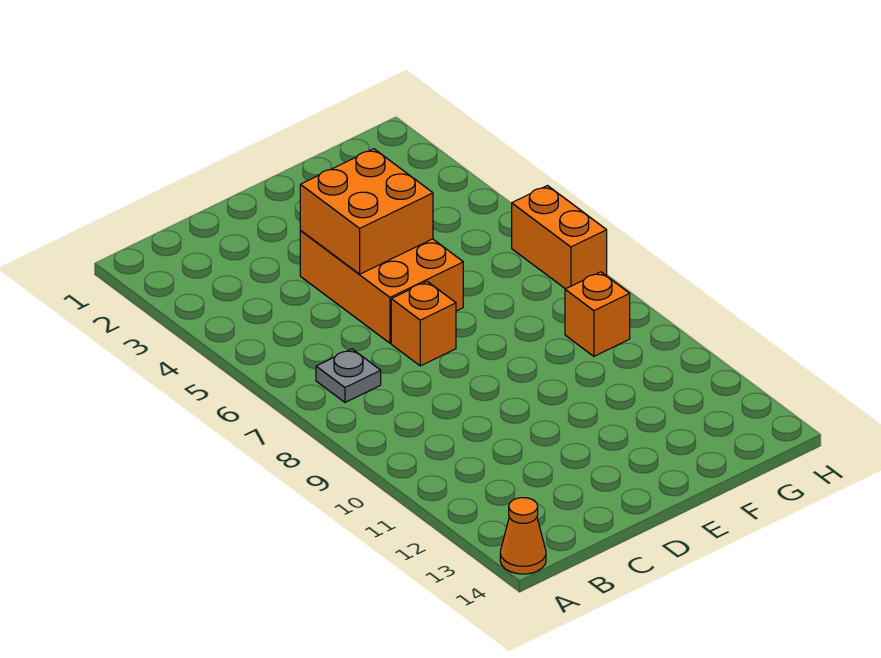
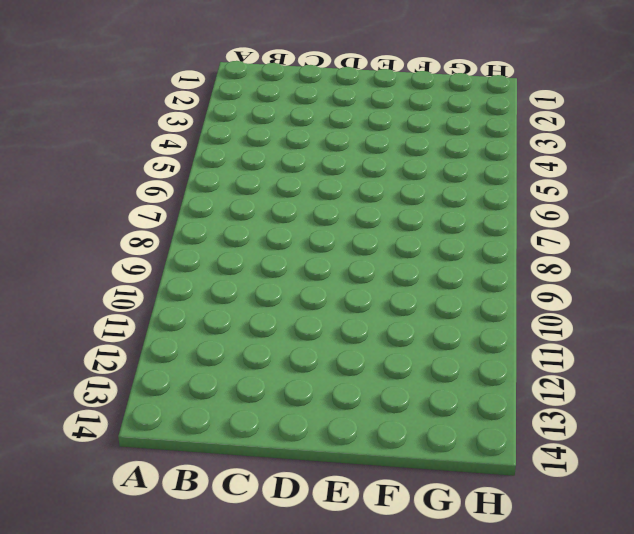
none -> orange cone A14 level 1
none -> grey plate B7 level 1

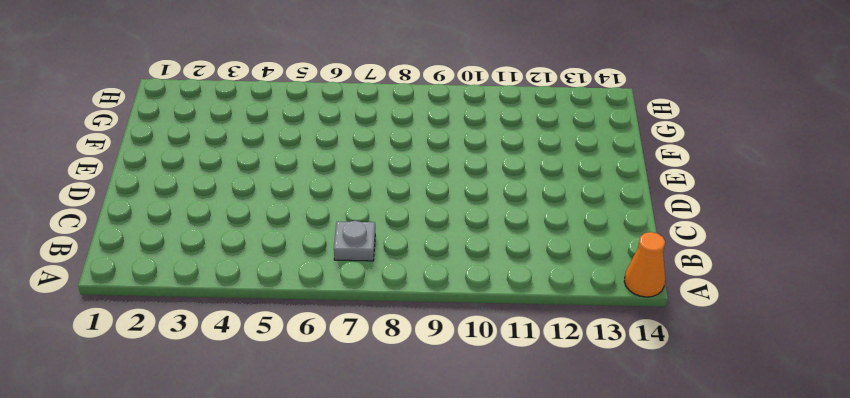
none -> orange brick D4:E6 level 1
none -> orange brick D7 level 1

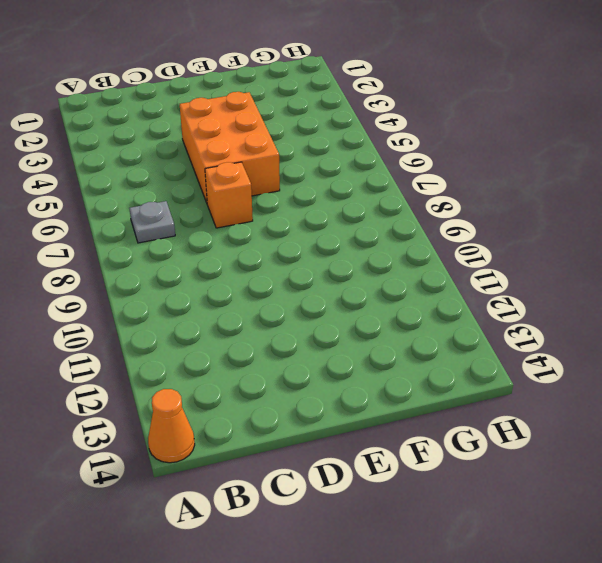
none -> orange brick G9 level 1
none -> orange brick H6:H7 level 1

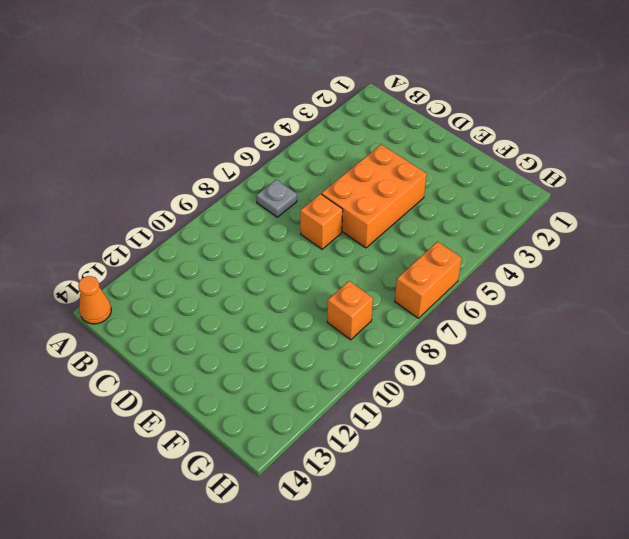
none -> orange brick D4:E5 level 2

